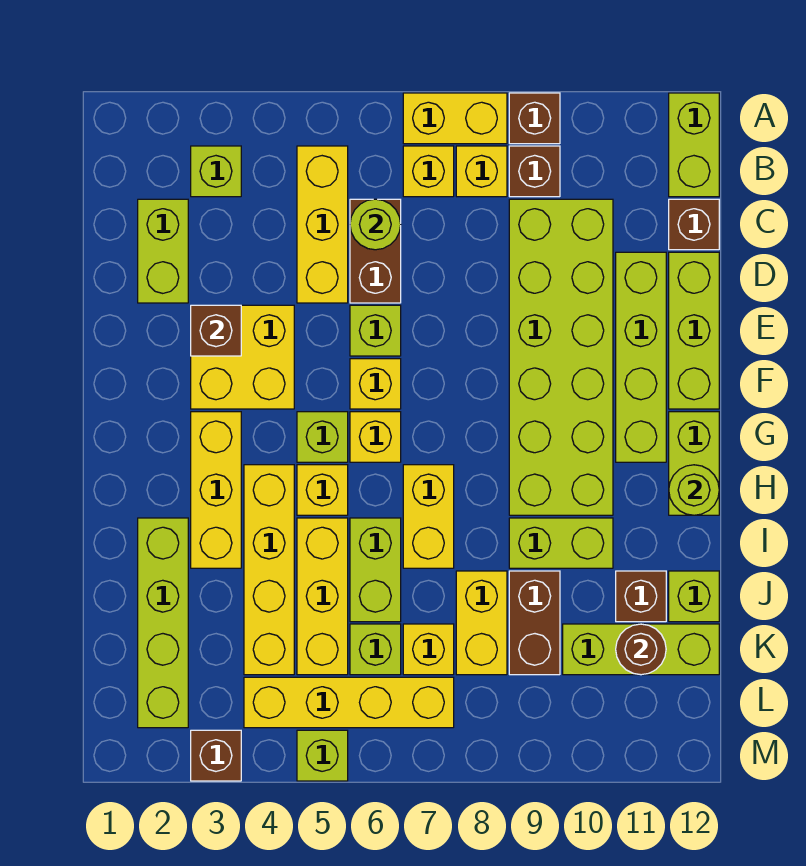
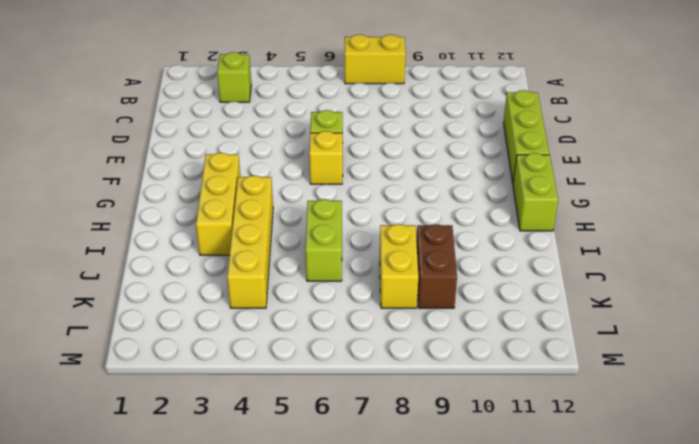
none -> brown brick A9 level 1
none -> lime brick A12:B12 level 1
none -> yellow brick B5:D5 level 1
none -> yellow brick B7 level 1

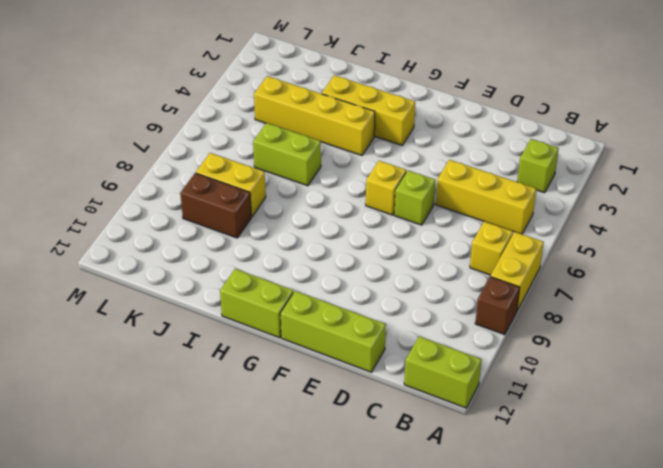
none -> yellow brick B8 level 1
none -> brown brick B9 level 1
none -> lime brick C2:D2 level 1
none -> brown brick C6:D6 level 1

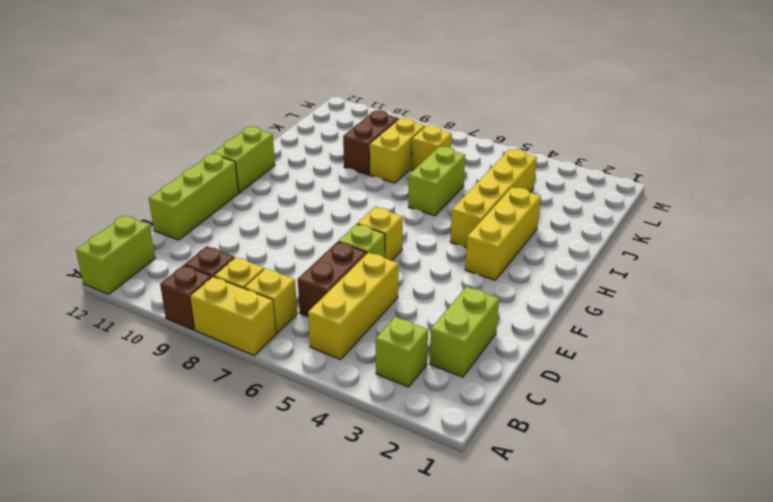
none -> lime brick C9:H10 level 1
none -> brown brick C12 level 1
none -> lime brick D11:G11 level 1
none -> yellow brick E3:F4 level 1

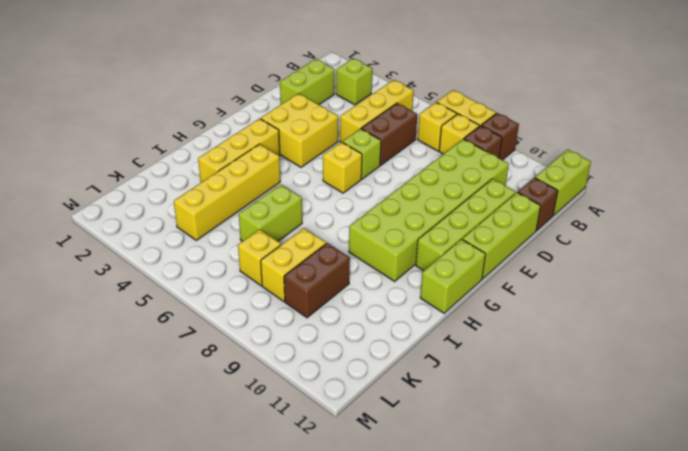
none -> lime brick G5 level 1
none -> yellow brick G6 level 1
none -> yellow brick H5 level 1
none -> yellow brick H7:I7 level 1

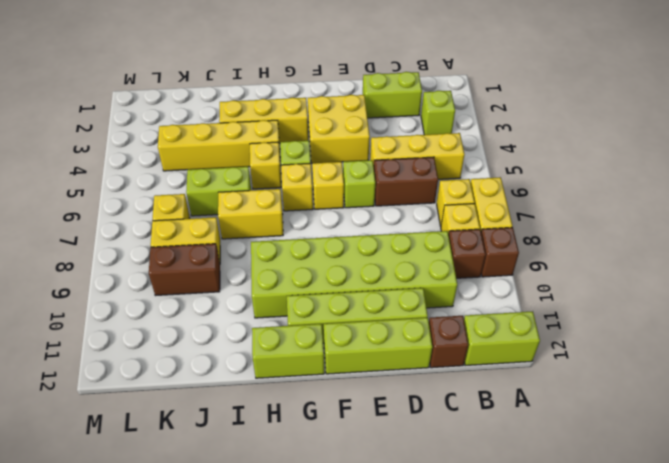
none -> lime brick I2:L2 level 1
none -> yellow brick I5:K5 level 1
none -> lime brick I9:I10 level 1
none -> brown brick J11 level 1

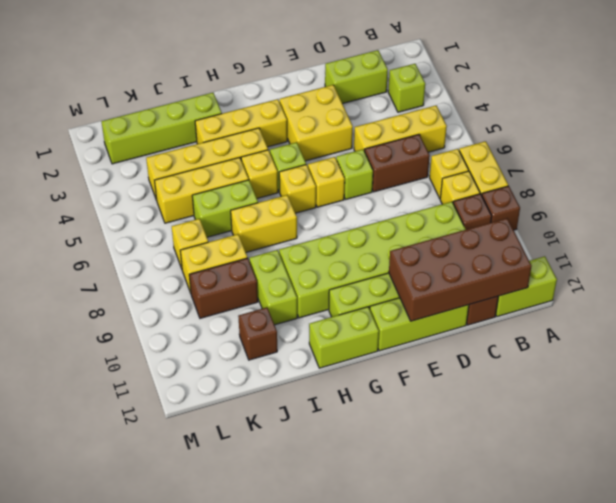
brown brick B11:E12 level 2 -> none
none -> lime brick J12 level 1
none -> lime brick K6 level 1
none -> lime brick K10:K12 level 1
none -> yellow brick L4:L7 level 1

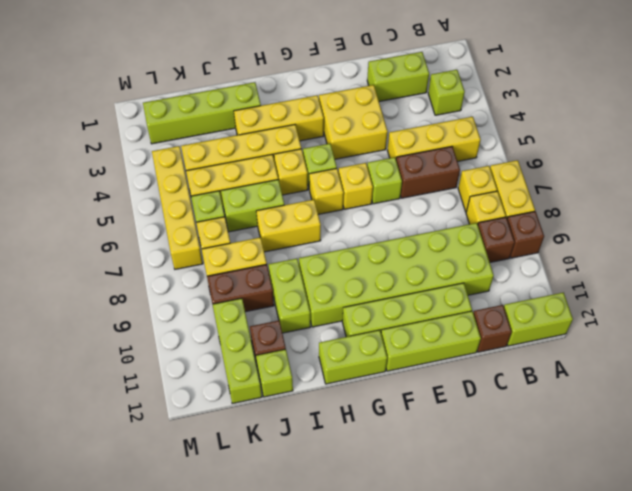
none -> brown brick M3 level 1
none -> lime brick M5 level 1
none -> lime round brick C6 level 2
none -> brown brick E3 level 2

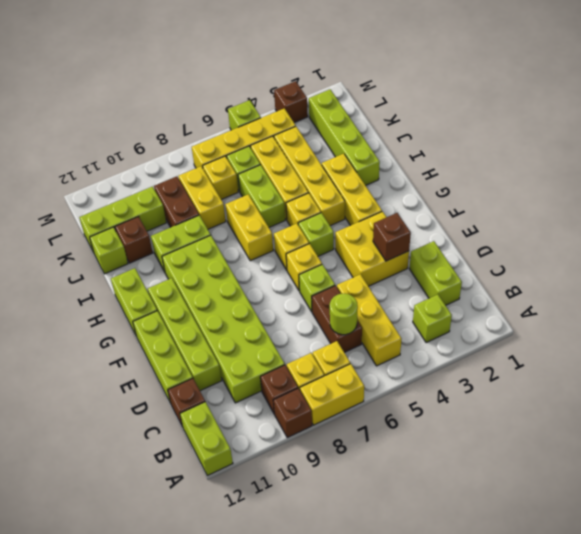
none -> lime round brick H12 level 2
none -> brown round brick K11 level 2

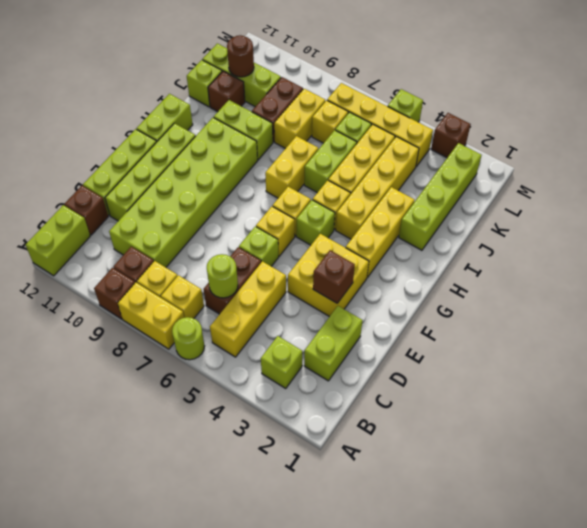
lime round brick A6 level 1 -> lime round brick H12 level 2

